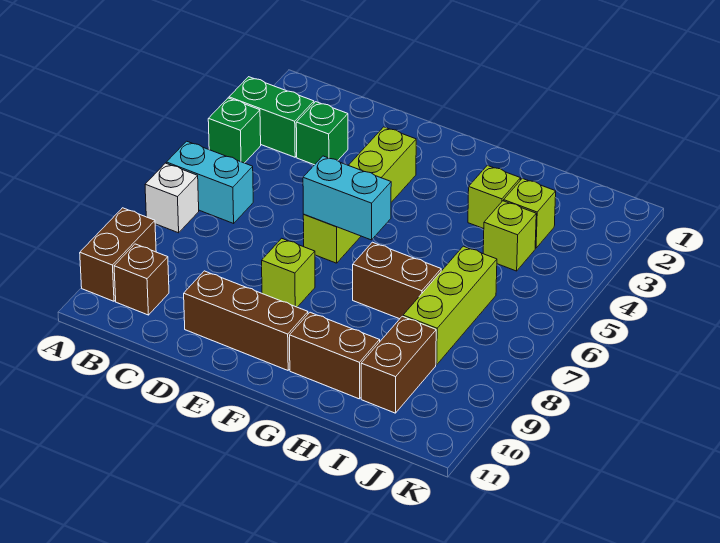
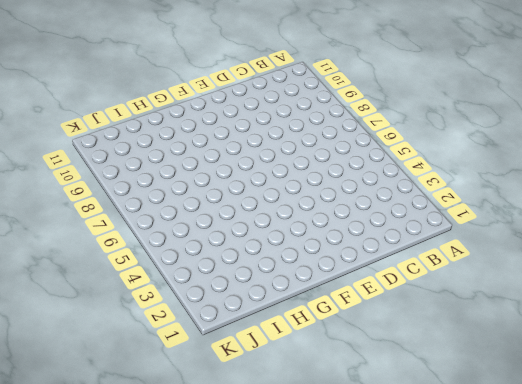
none -> green brick A3:B3 level 1
none -> green brick A4 level 1
none -> cyan brick A6:B6 level 1

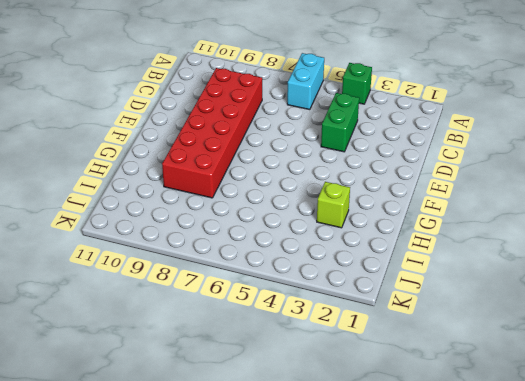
green brick C4:D4 level 1 -> green brick A3:B3 level 1
red brick C8:H9 level 1 -> lime brick E8 level 1
none -> white brick A7 level 1
none -> brown brick A9:A10 level 1
none -> brown brick B10 level 1

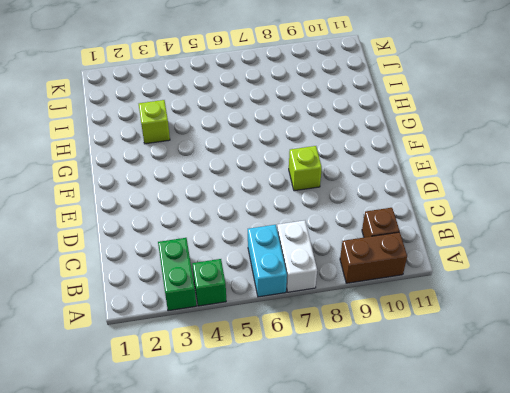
white brick A7:B7 level 1 -> white brick A7 level 1
none -> green brick C3 level 1
none -> brown brick D10:F10 level 1
none -> lime brick E3:E6 level 1

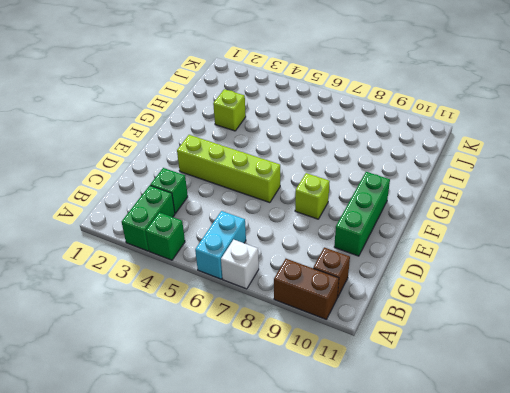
green brick D10:F10 level 1 -> brown brick D10:F10 level 1
none -> brown brick G7:H7 level 1
none -> brown brick G10:H10 level 1
none -> lime brick I3 level 1

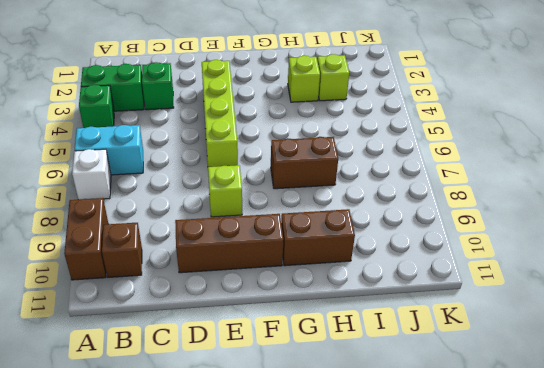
none -> lime brick I4 level 1
none -> lime brick I6:I8 level 1
none -> brown brick I9:I10 level 1

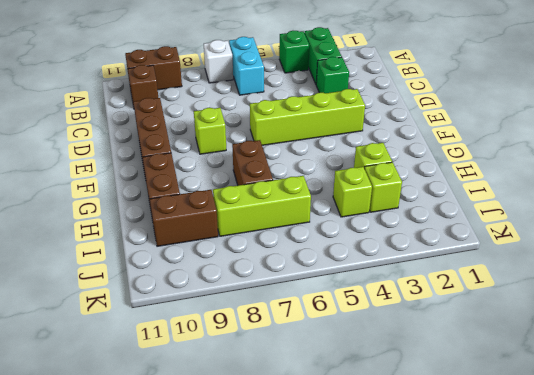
none -> cyan brick E6:F6 level 2

